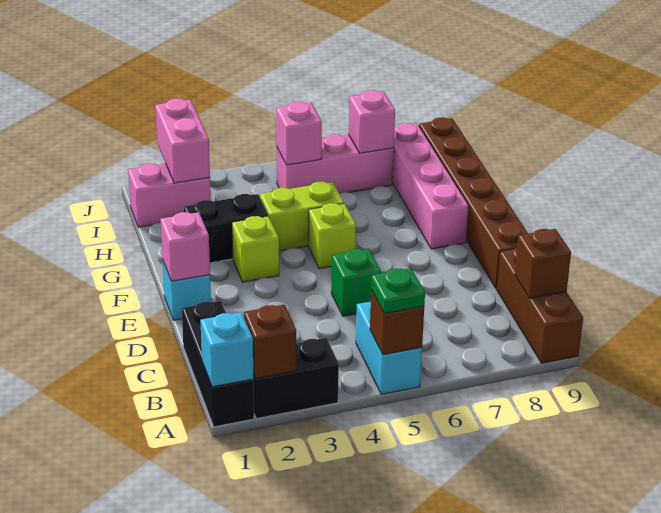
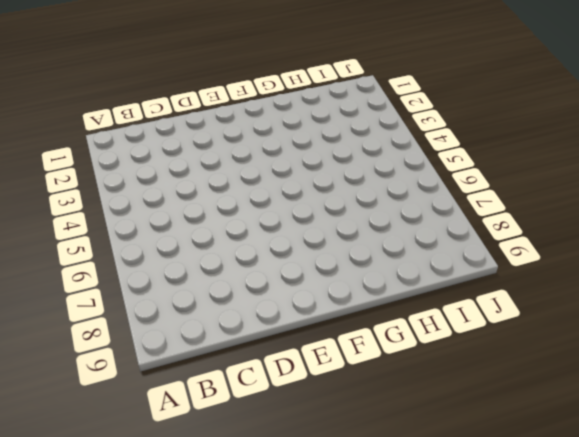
none -> black brick A1:C1 level 1
none -> black brick A2:A3 level 1
none -> cyan brick A5:B5 level 1

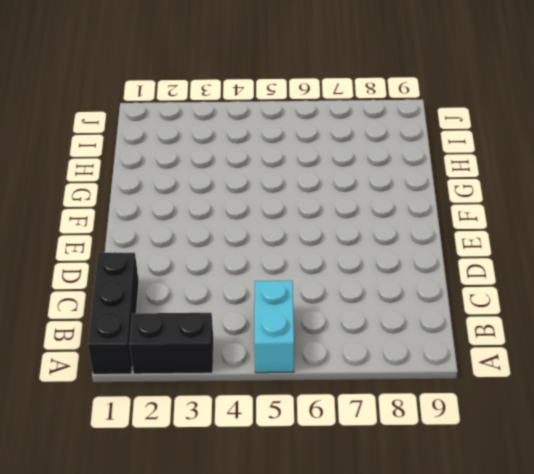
none -> brown brick A9:C9 level 1
none -> green brick D5 level 1
none -> brown brick D9:I9 level 1

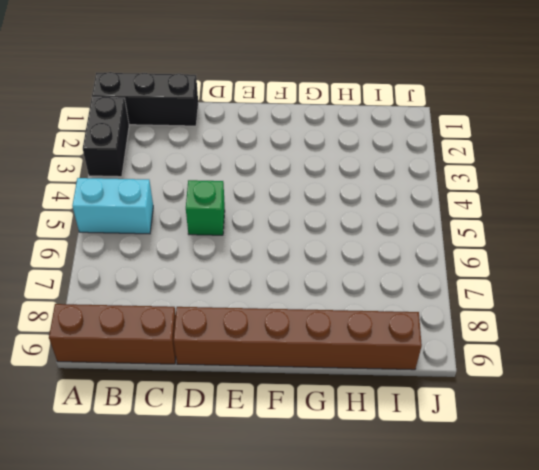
none -> cyan brick E1 level 1
none -> lime brick F3 level 1
none -> lime brick F5 level 1

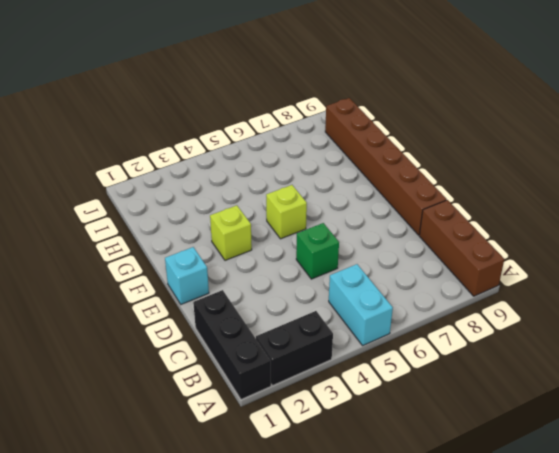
none -> pink brick F8:I8 level 1
none -> black brick G2:G3 level 1
none -> lime brick G4:G5 level 1

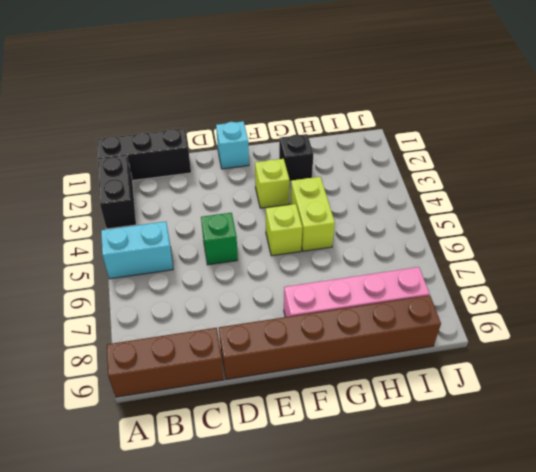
black brick G2 level 1 -> black brick G2:G3 level 1
none -> pink brick I1:I2 level 1
none -> pink brick I5:I7 level 1
none -> cyan brick A1 level 2

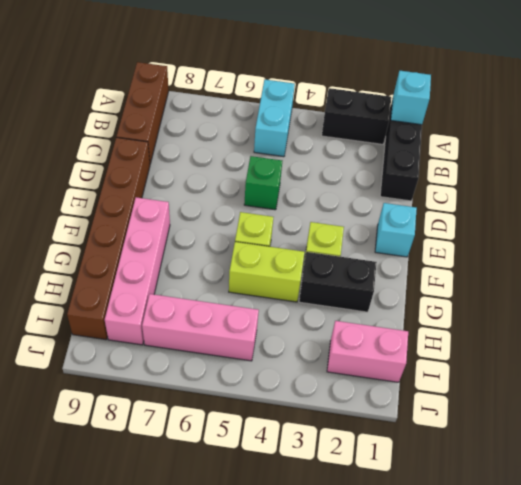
none -> brown brick A2 level 2
none -> brown brick A5 level 2
none -> brown brick B9 level 2

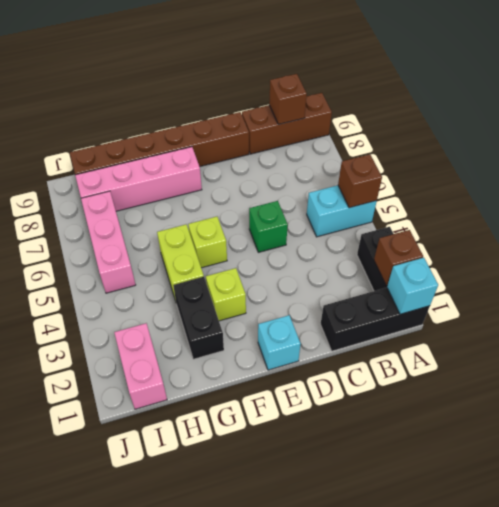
none -> pink brick E1 level 2
none -> pink brick I2:J2 level 2
none -> pink brick I5 level 2

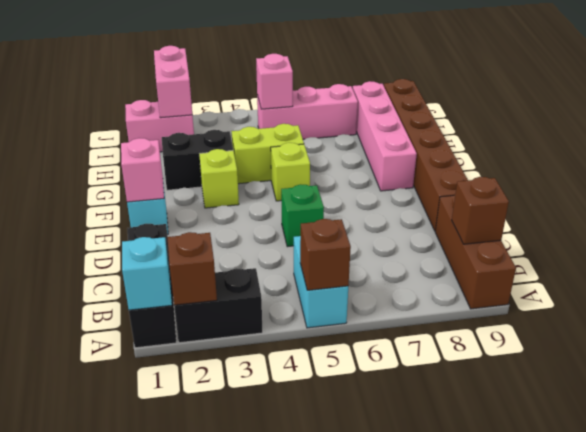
none -> pink brick I7 level 2
none -> green plate A5 level 3

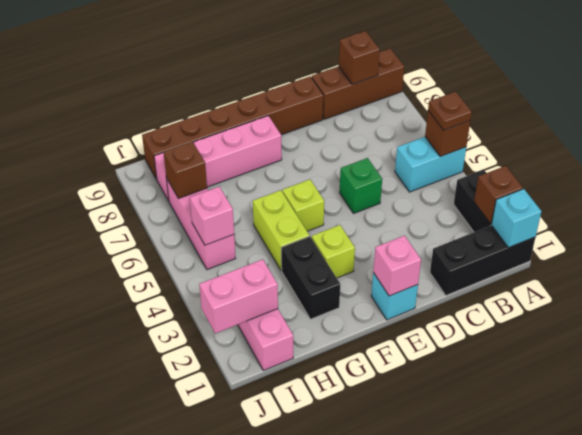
brown plate A5 level 3 -> green plate A5 level 3
brown brick I7 level 2 -> pink brick I7 level 2

